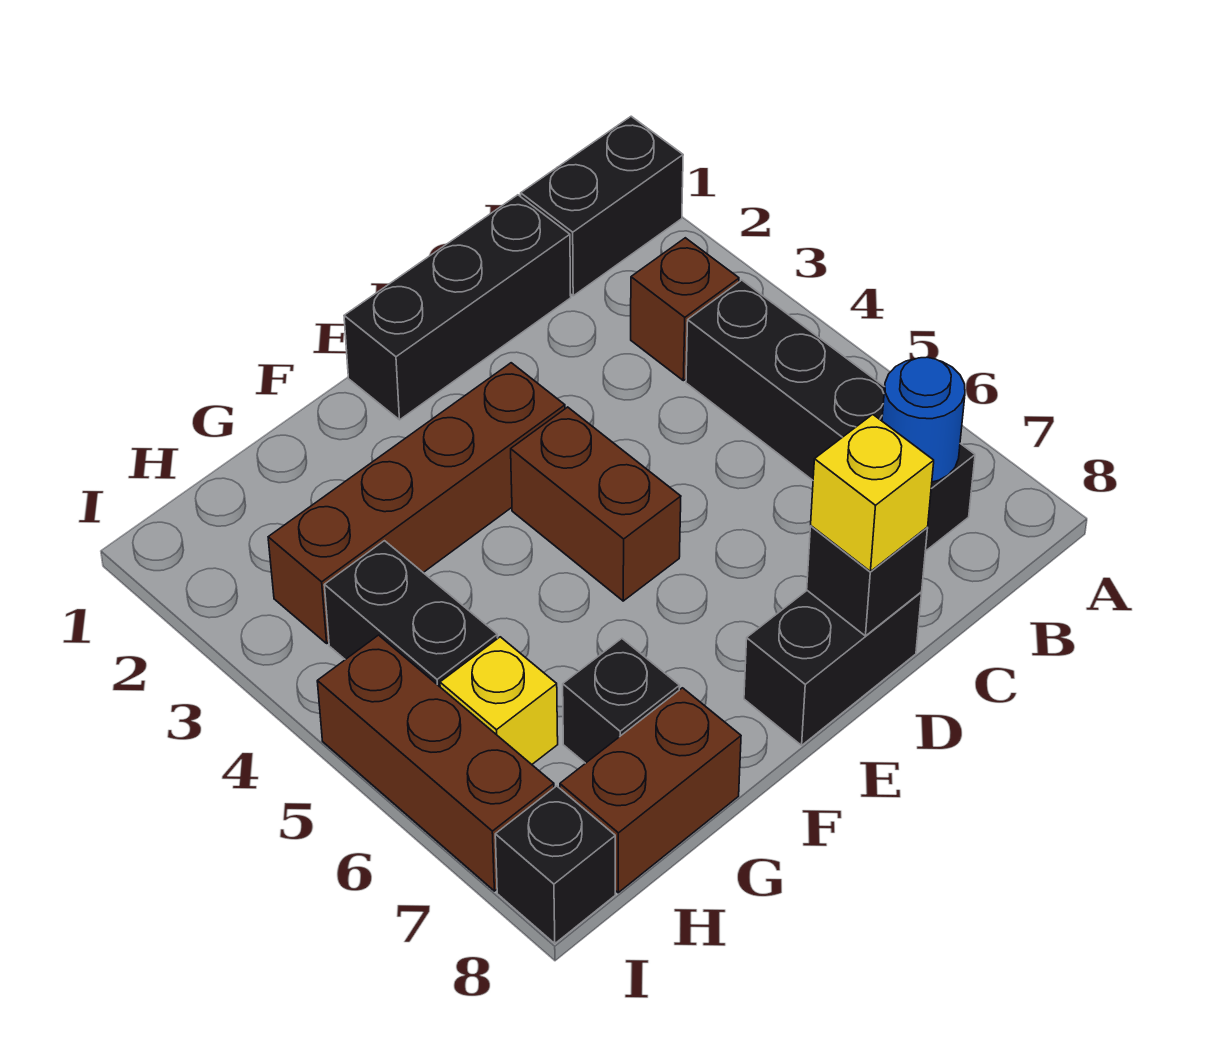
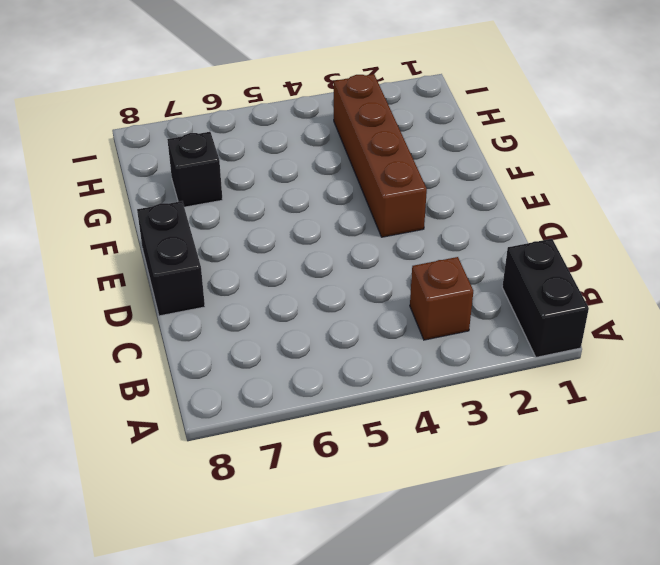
none -> black brick B4:B7 level 1
none -> black brick C1:E1 level 1
none -> brown brick E4:E5 level 1

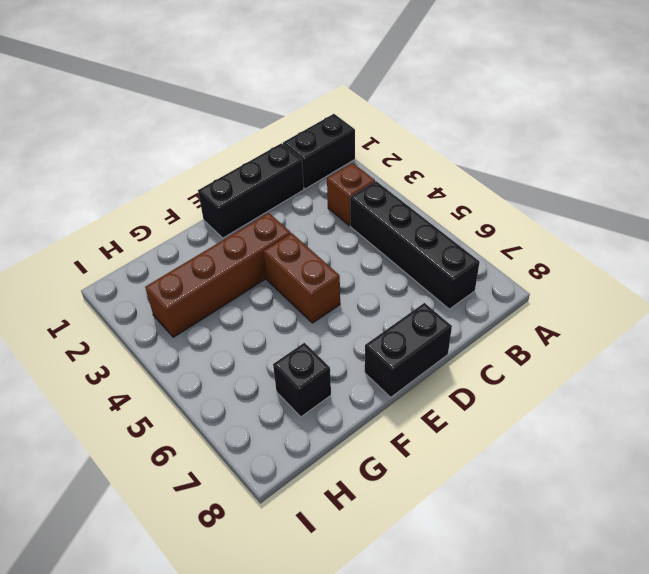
none -> brown brick G8:H8 level 1
none -> black brick H4:H5 level 1
none -> yellow brick H6 level 1

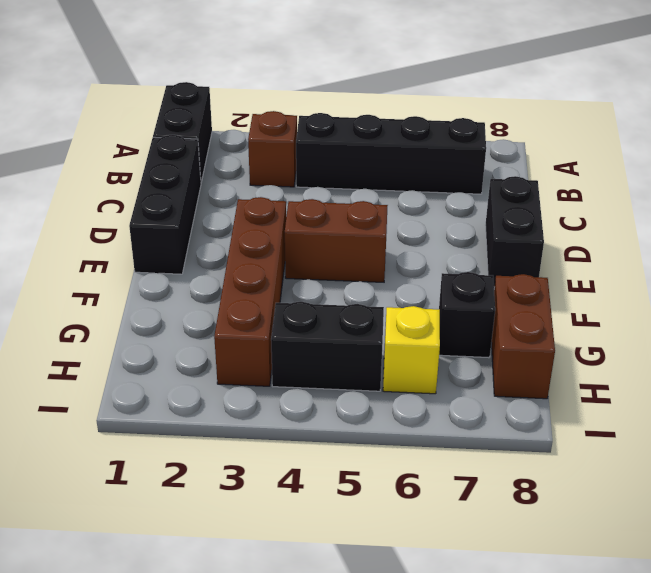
none -> brown brick I5:I7 level 1
none -> black brick I8 level 1
none -> blue round brick B7 level 2

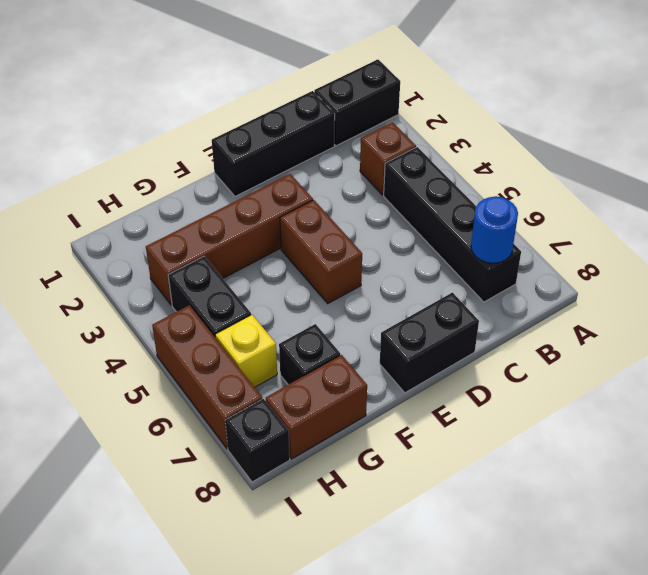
none -> black brick D8 level 2
none -> yellow brick D8 level 3

